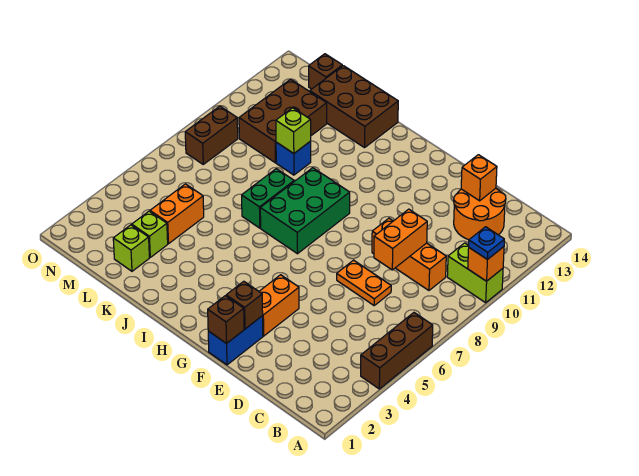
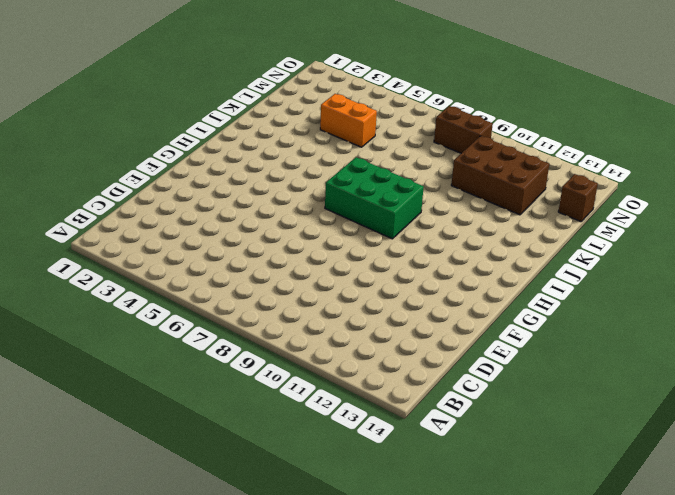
none -> brown brick A4:A6 level 1
none -> lime brick A10:B10 level 1
none -> orange brick C9:E9 level 1

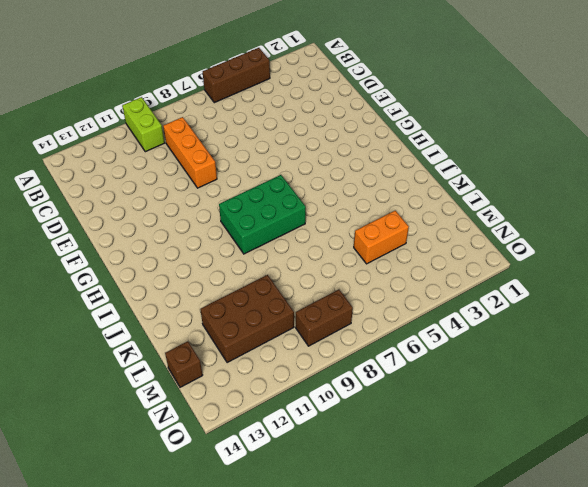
none -> orange round brick C12:D13 level 1
none -> orange plate D7:E7 level 1
none -> blue brick F1:F2 level 1

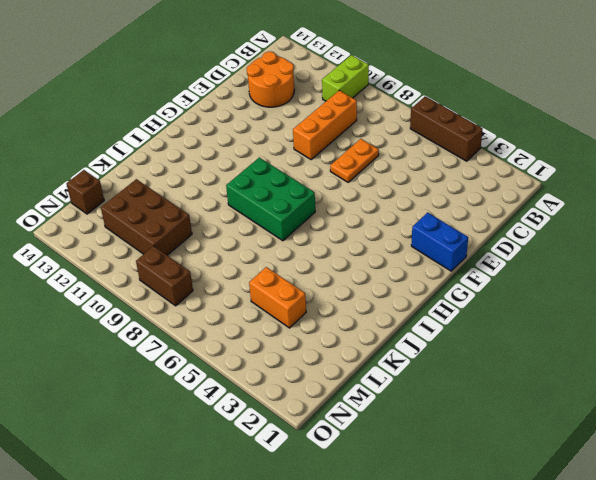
none -> orange brick F3:F4 level 1
none -> green brick J7:J8 level 1
none -> brown brick J13:L14 level 1

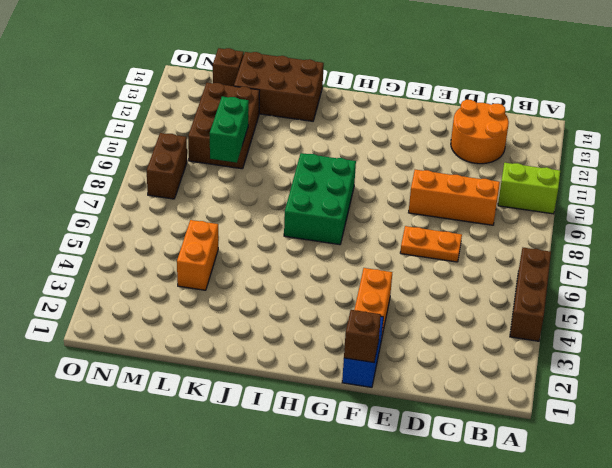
green brick L9:L10 level 2 -> green brick J7:J8 level 1
none -> blue brick K10 level 1
none -> lime brick L2 level 1
none -> lime brick L3 level 1

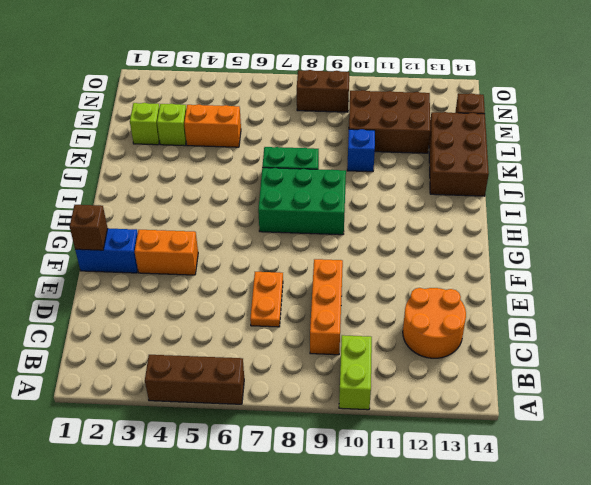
none -> orange brick A10 level 2
none -> orange brick D8:D9 level 2
none -> orange brick D13 level 2

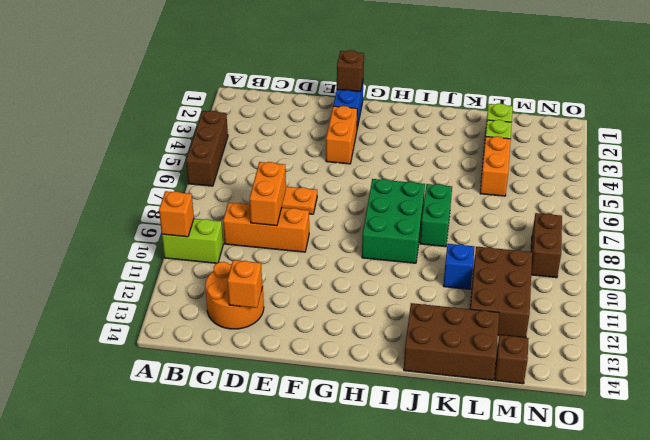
none -> brown brick F2 level 2
none -> lime brick K10 level 2
none -> blue plate A10 level 3

